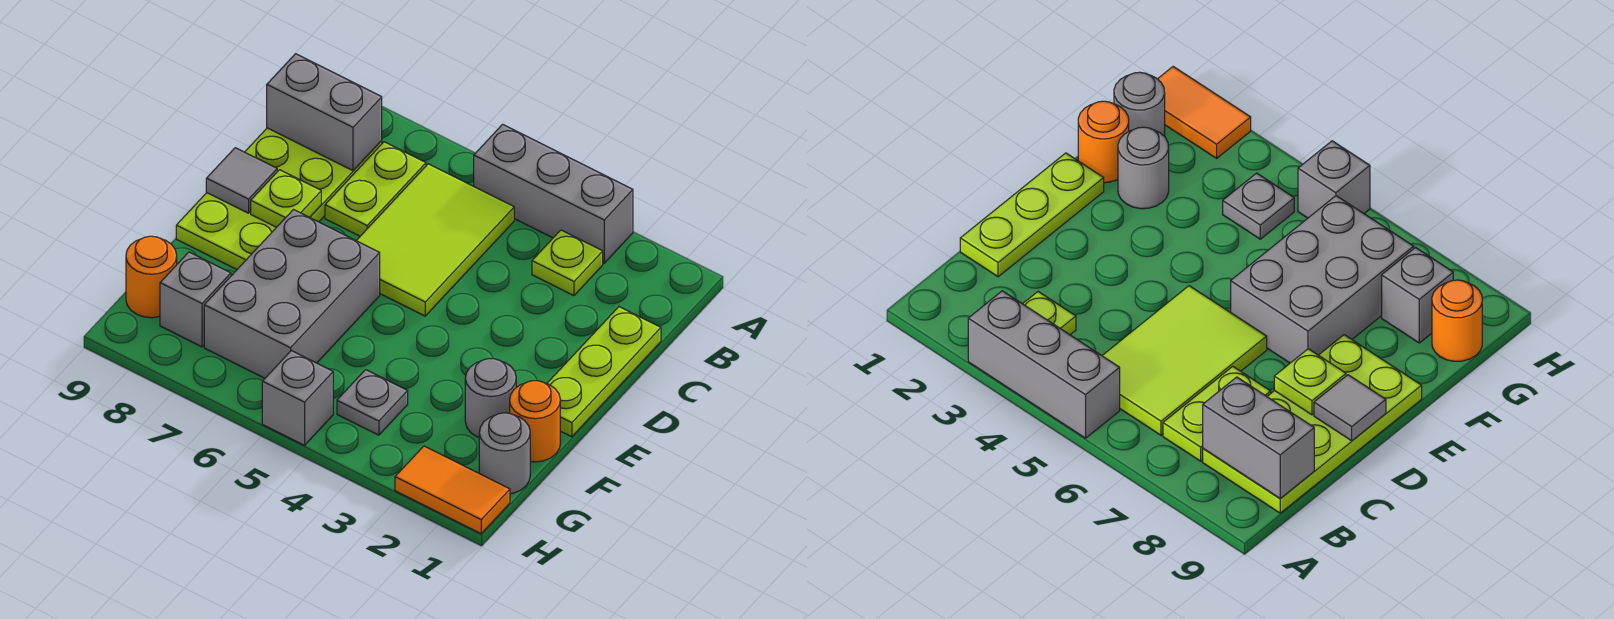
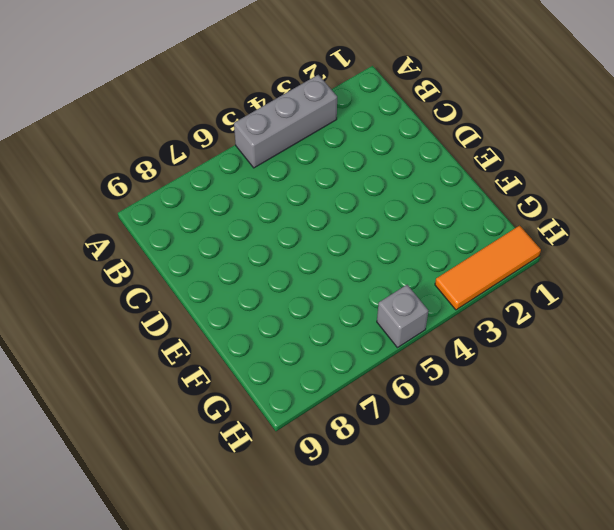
orange tile H1:H3 level 1 -> orange tile H1:H2 level 1
none -> lime plate B3 level 1
none -> lime tile B5:D6 level 1
none -> lime plate B7:C7 level 1

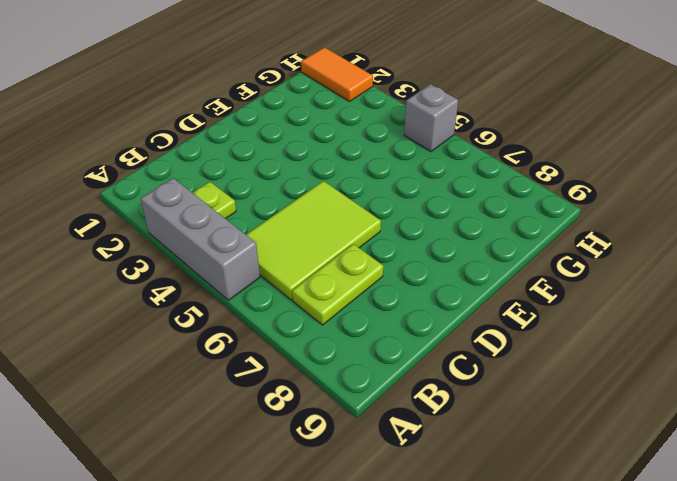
none -> lime plate B8:E9 level 1
none -> lime plate C1:E1 level 1
none -> grey brick E6:G7 level 1

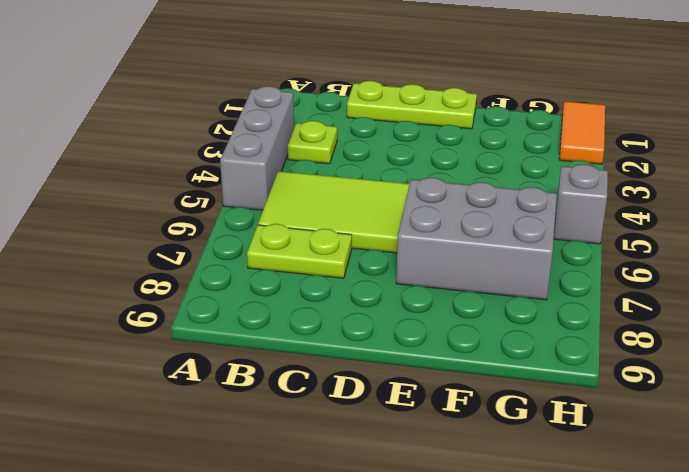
none -> lime plate B8:E9 level 1
none -> orange round brick F1 level 1
none -> grey round brick F2 level 1

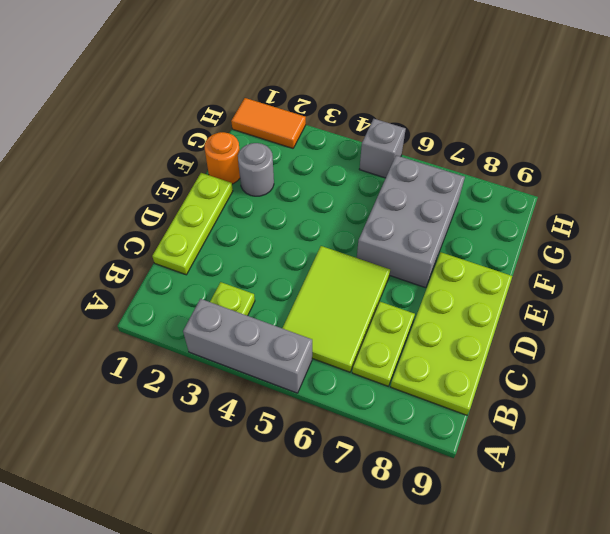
none -> grey round brick G1 level 1
none -> grey plate G4 level 1
none -> grey brick G8 level 1

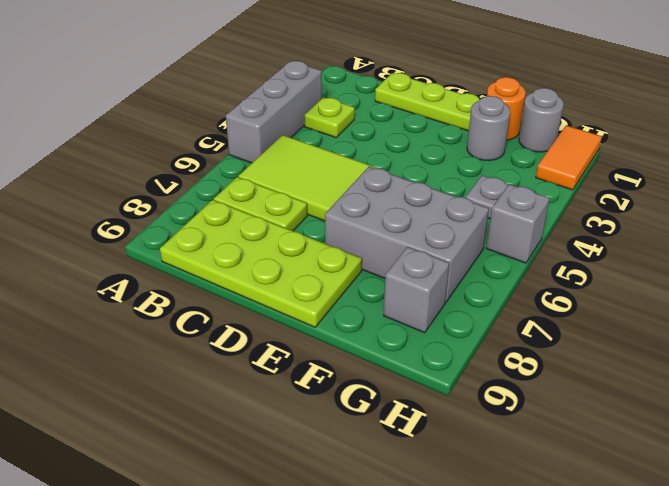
none -> orange round brick G9 level 1
none -> grey brick B8:B9 level 2
none -> lime plate D8 level 2

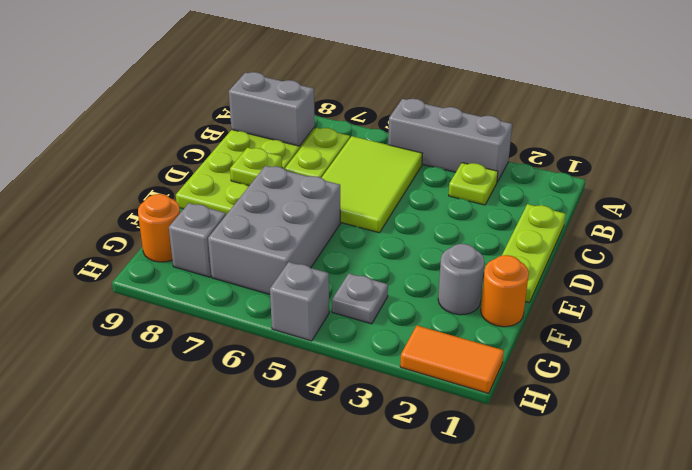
none -> grey round brick G1 level 1
none -> grey tile D9 level 2

